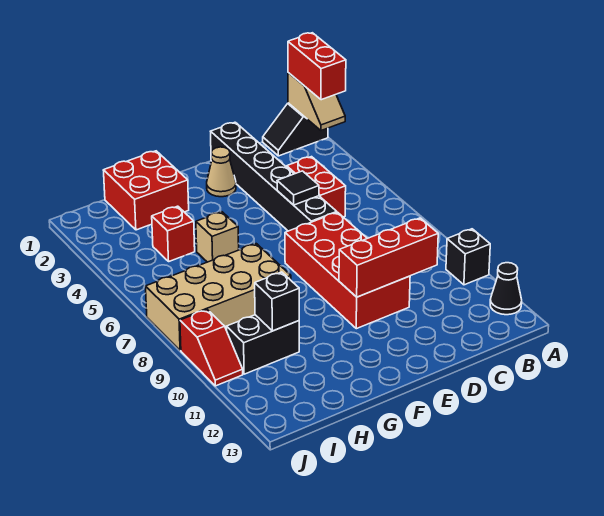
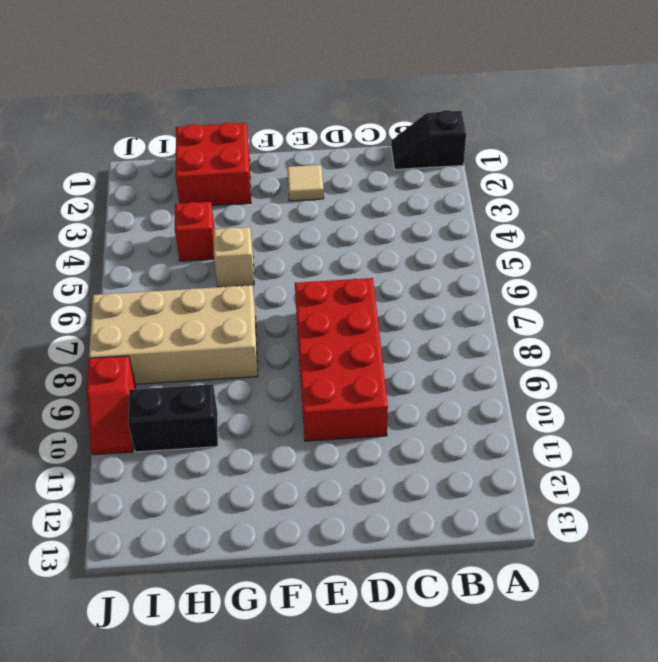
tan tile E2 level 1 -> tan cone E2 level 1
none -> black brick A10 level 1
none -> black cone A12 level 1
none -> red brick C4:C5 level 1

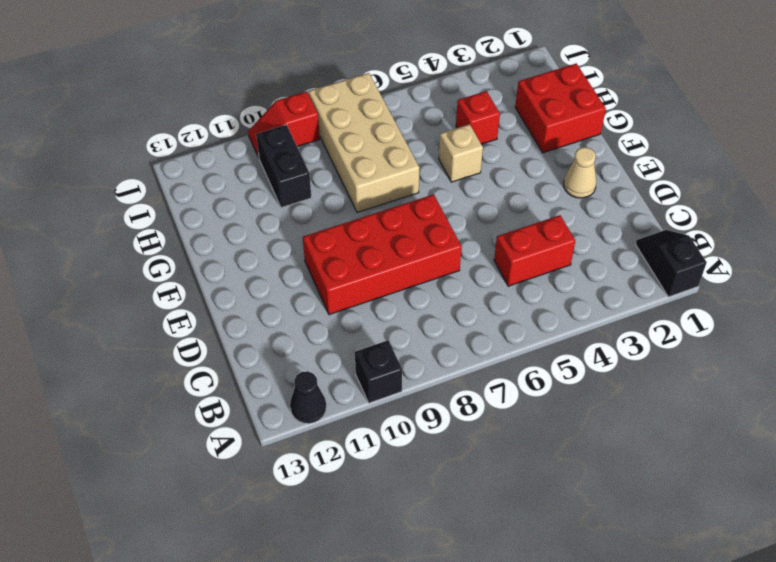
none -> black brick D1:D6 level 1
none -> tan slope A1:A2 level 2 top 1
none -> red brick C10:E10 level 2

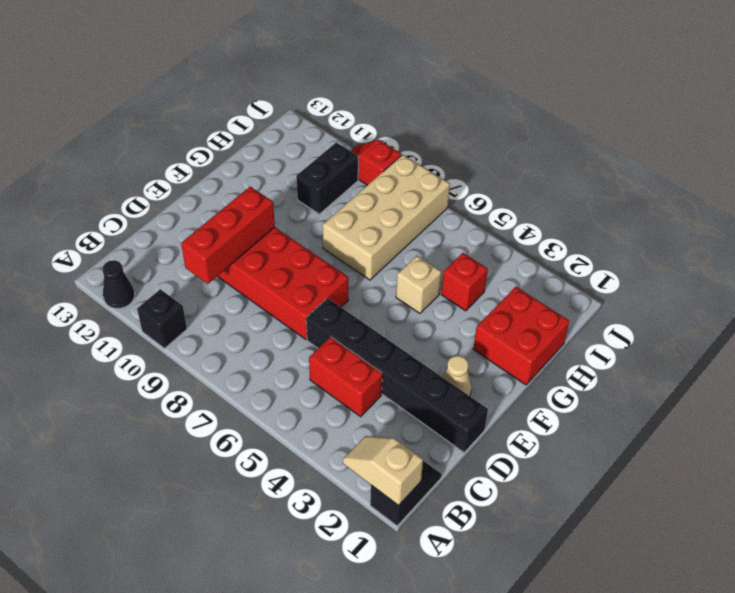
none -> black tile D5 level 2
none -> black brick H10 level 2
none -> red brick A1:A2 level 3

